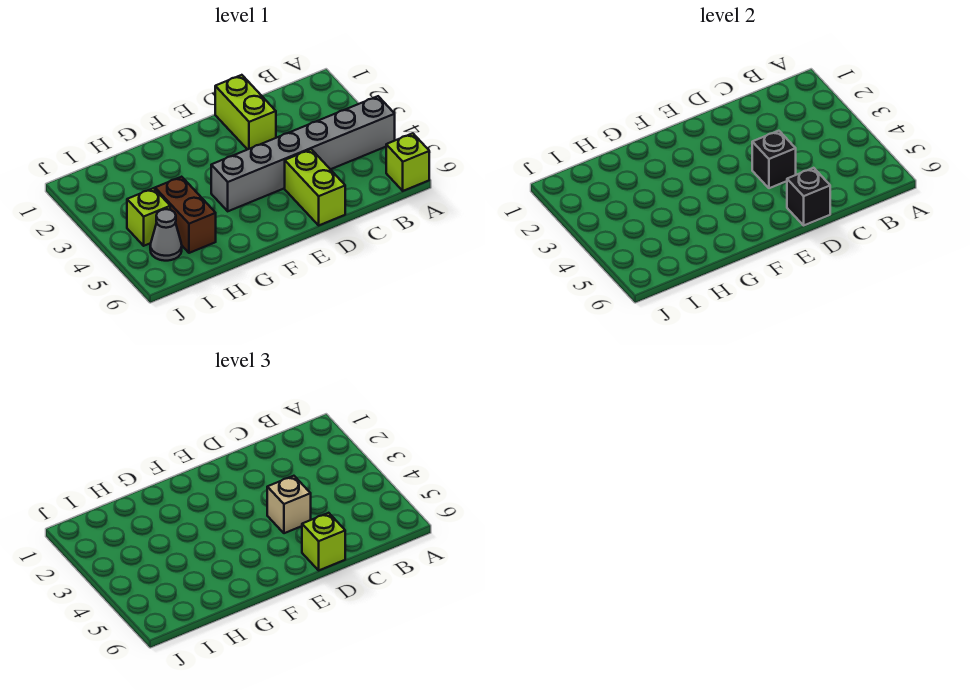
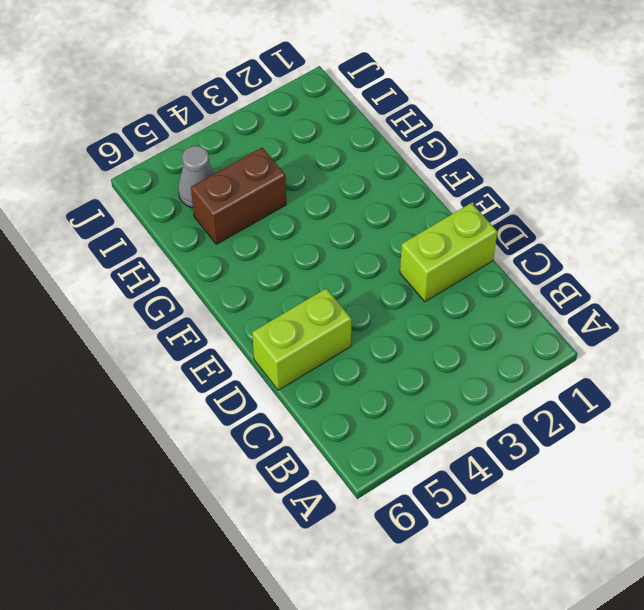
none -> grey brick A4:F4 level 1
none -> lime brick A6 level 1

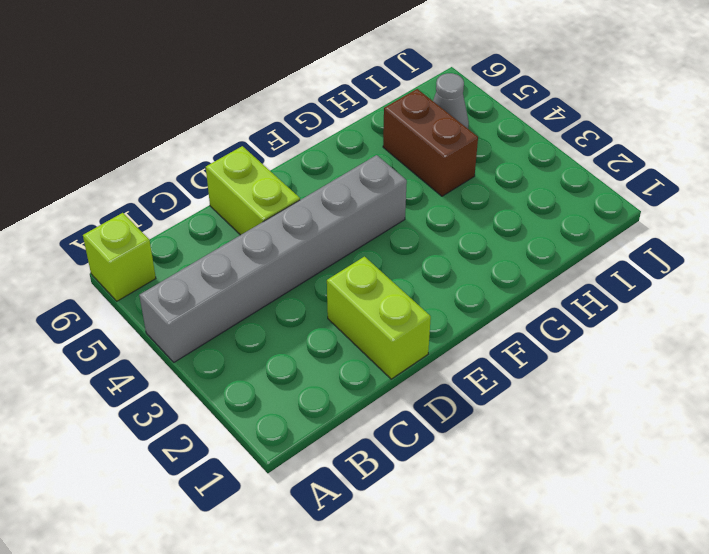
none -> lime brick I4 level 1
none -> black brick D4 level 2

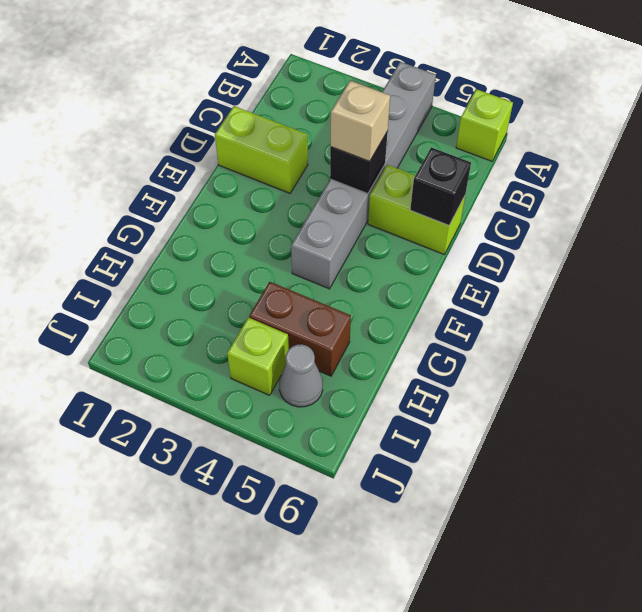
none -> lime brick D6 level 3

